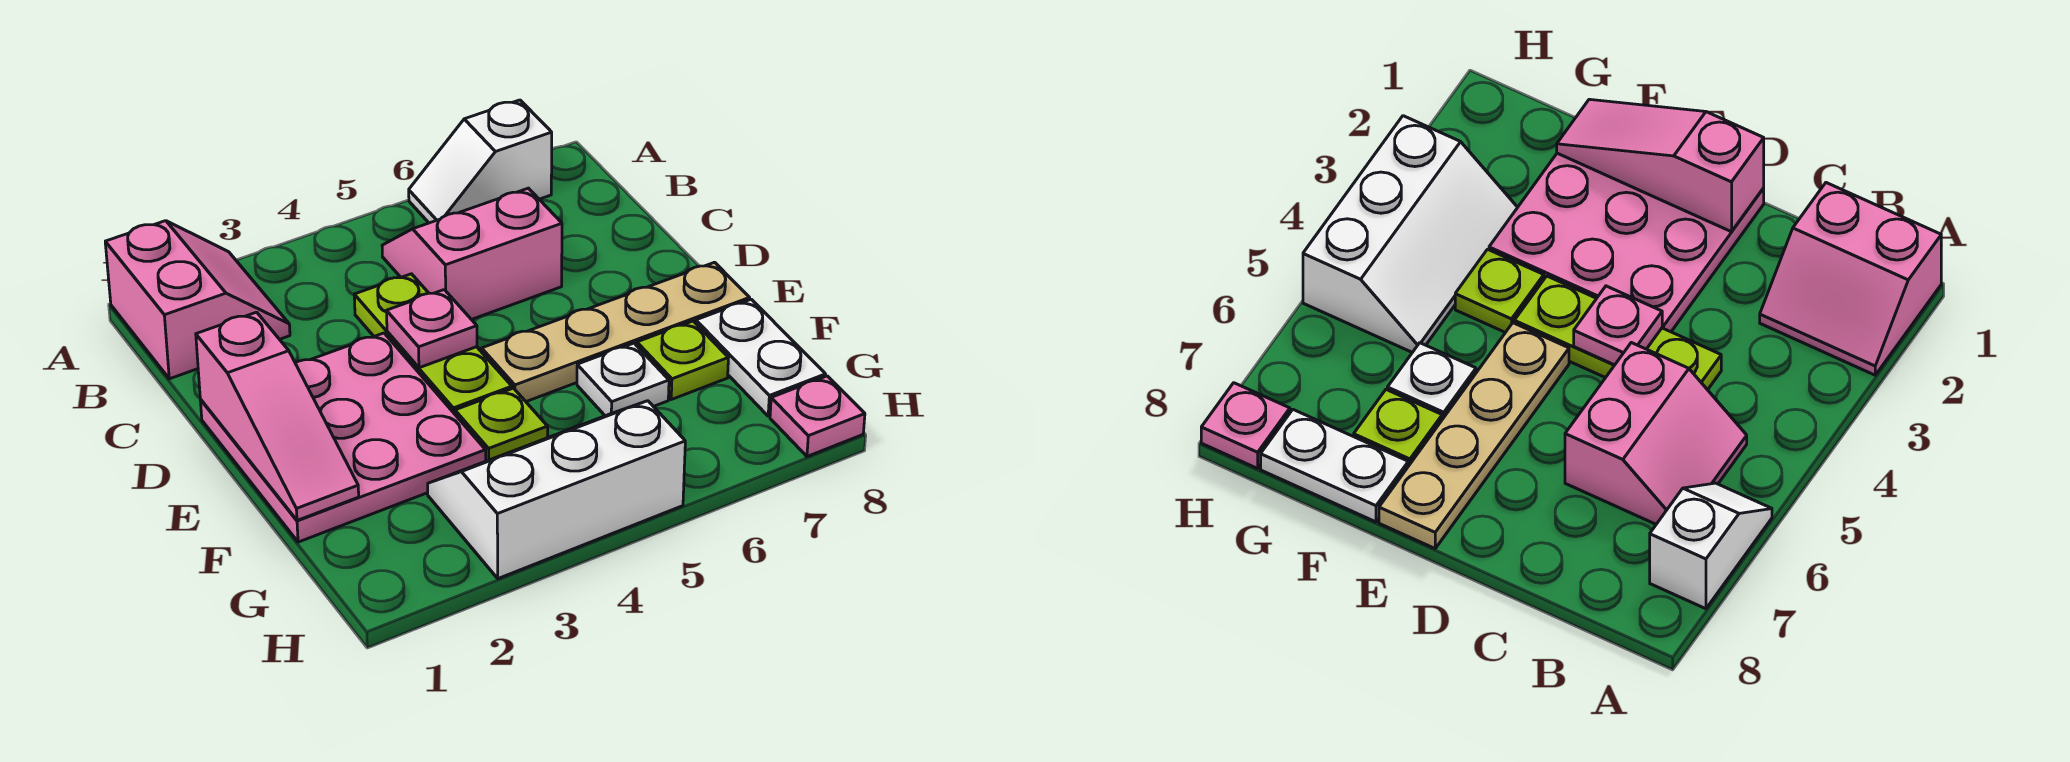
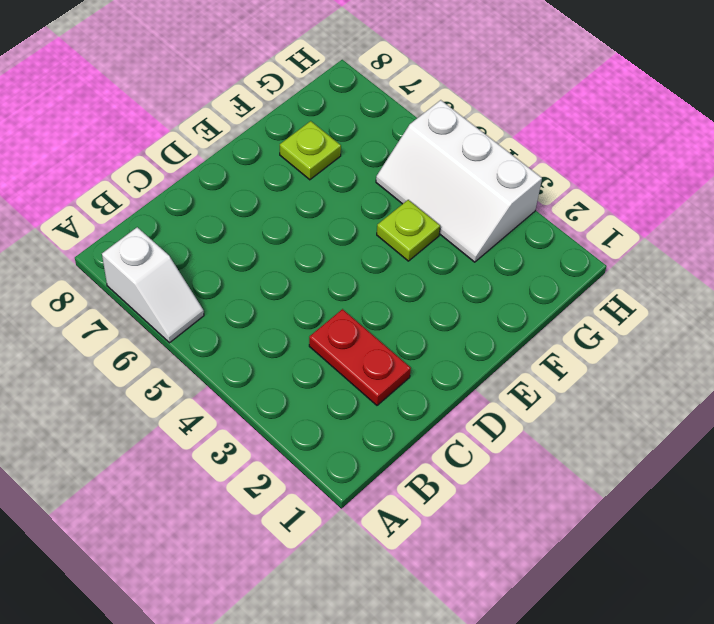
red plate C2:C3 level 1 -> none
none -> pink slope A1:B2 level 1 top 1
none -> pink slope B5:C6 level 1 top C
none -> lime plate C4:E4 level 1

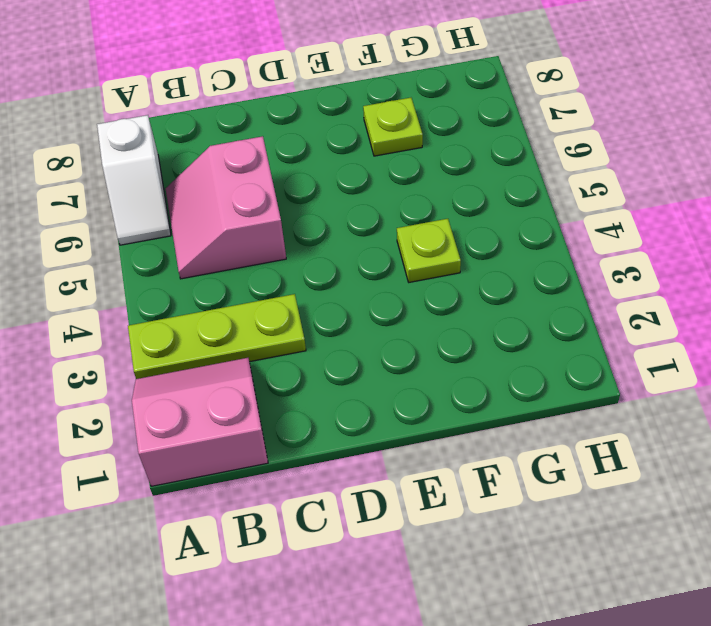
lime plate A3:C3 level 1 -> lime plate C4:E4 level 1
none -> pink plate D1:F3 level 1
none -> tan plate E5:E8 level 1
none -> white plate F6 level 1

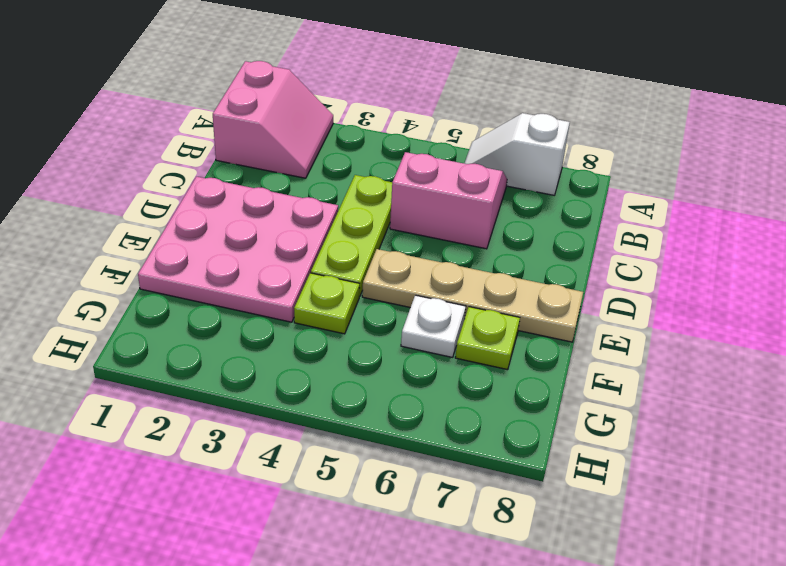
none -> white plate F8:G8 level 1
none -> white slope G3:H5 level 1 top H
none -> pink plate H8 level 1

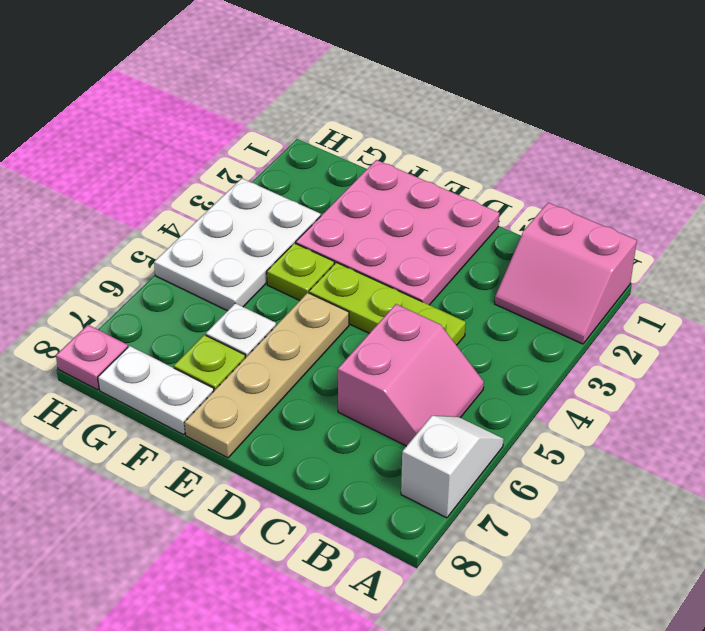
white plate G3:H5 level 1 -> white slope G3:H5 level 1 top H
none -> pink slope D1:F1 level 2 top D
none -> pink plate D4 level 2

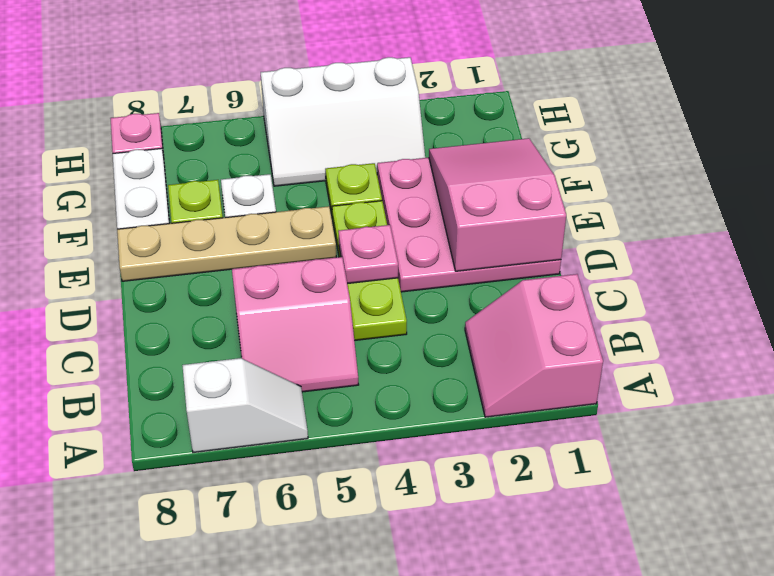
pink slope D1:F2 level 2 top D -> pink slope D1:F1 level 2 top D

